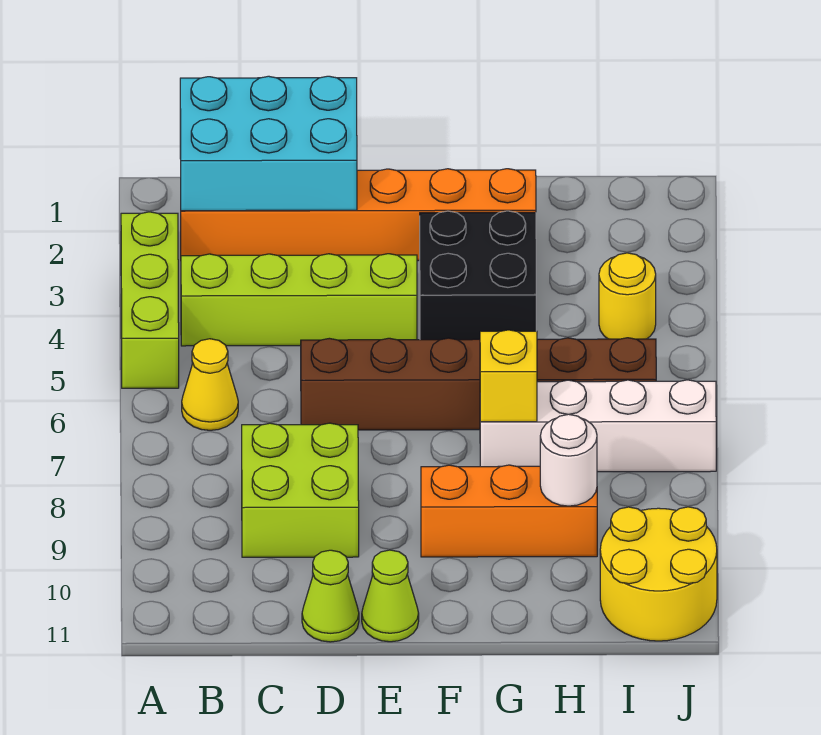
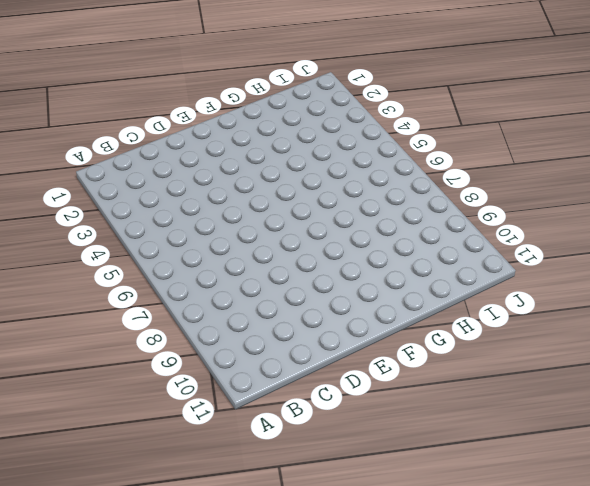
none -> lime brick A3:A5 level 1
none -> orange brick B2:G2 level 1
none -> lime brick B4:E4 level 1

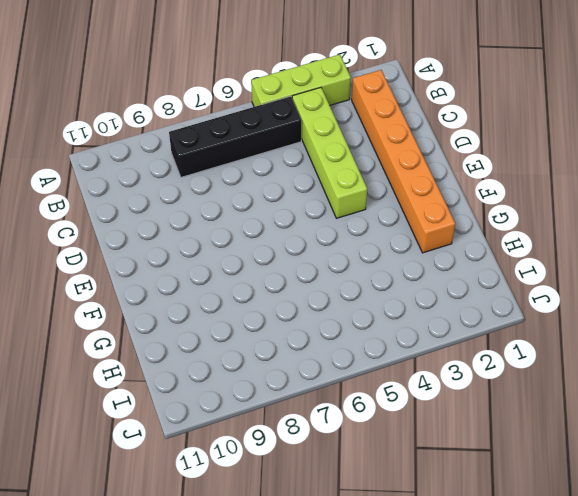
black brick B5:B8 level 1 -> yellow cone B6 level 1
none -> lime brick C8:D9 level 1
none -> brown brick D6:I6 level 1
none -> lime cone D11 level 1

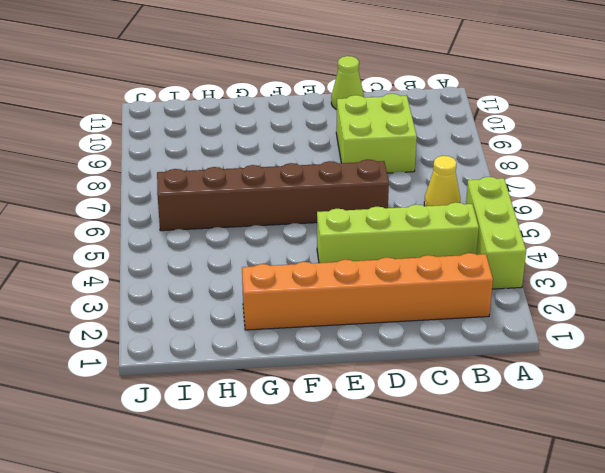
none -> lime cone E11 level 1
none -> black brick F3:G4 level 1
none -> orange brick F9:H9 level 1

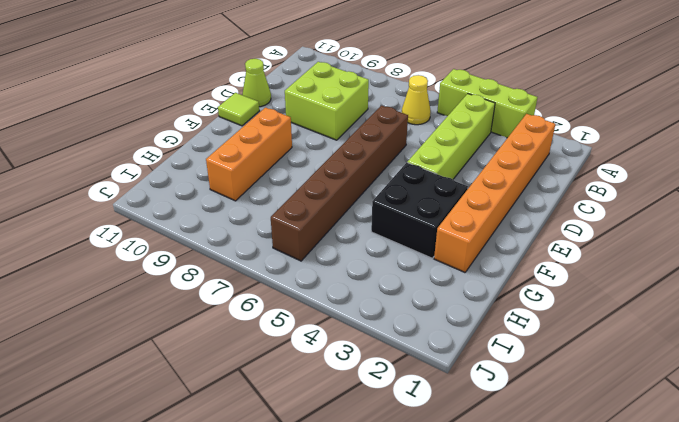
lime tile E11 level 1 -> lime cone E11 level 1
none -> white brick G7:J7 level 1
none -> yellow round brick I4 level 1
none -> yellow round brick I10:J11 level 1

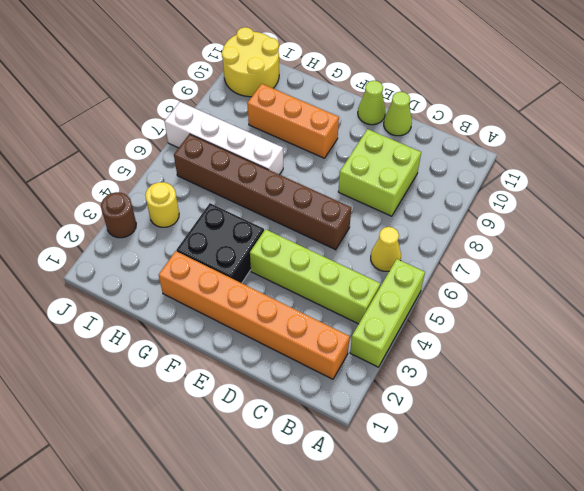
brown round brick J3 level 1 -> none
none -> cyan brick B1:D2 level 2
none -> yellow brick G7 level 2
none -> white round brick H9 level 2

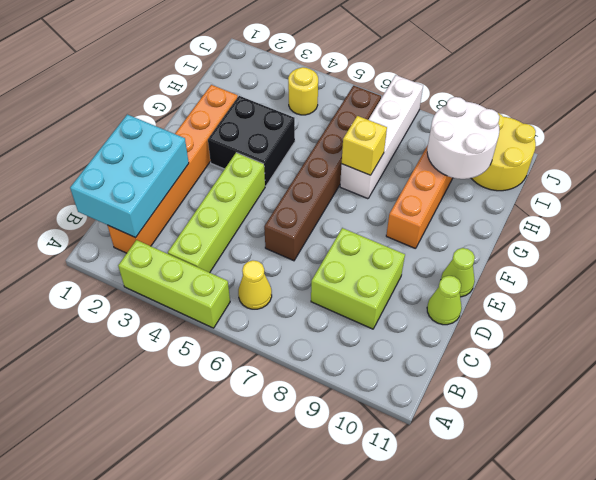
white round brick H9:I10 level 2 -> white round brick H9 level 2

